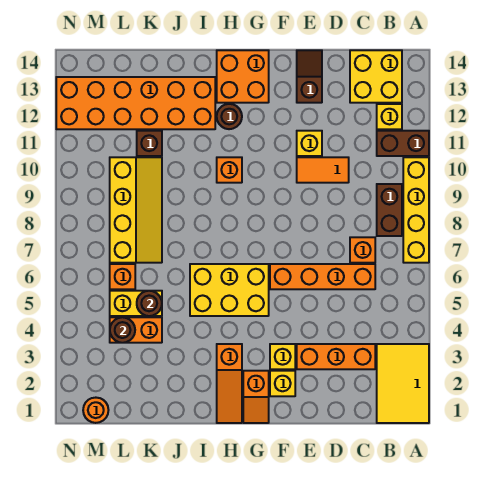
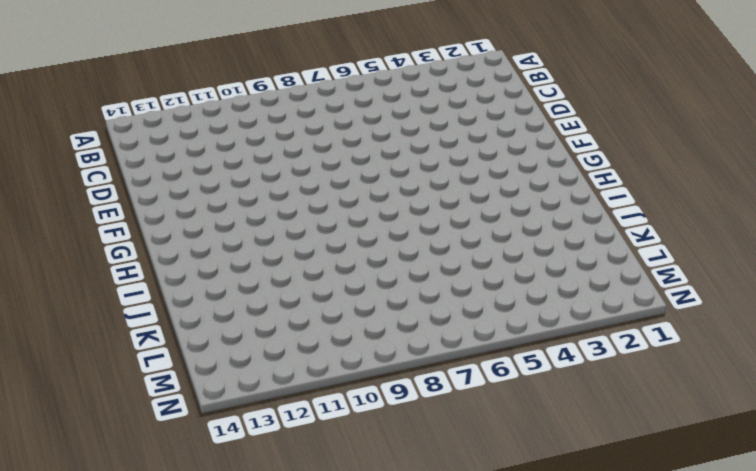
none -> yellow tile A1:B3 level 1
none -> yellow brick A7:A10 level 1
none -> brown brick A11:B11 level 1

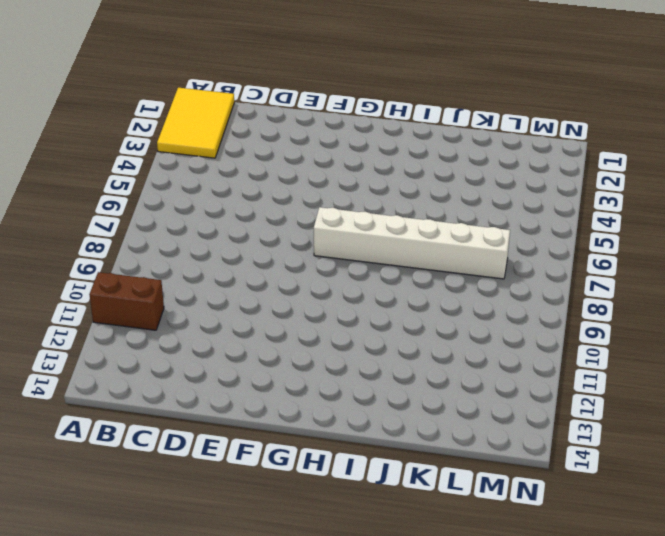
white brick G7:L7 level 1 -> yellow slope K7:L10 level 1 top L
none -> yellow brick A7:A10 level 1
none -> brown brick B8:B9 level 1
none -> yellow brick B12 level 1

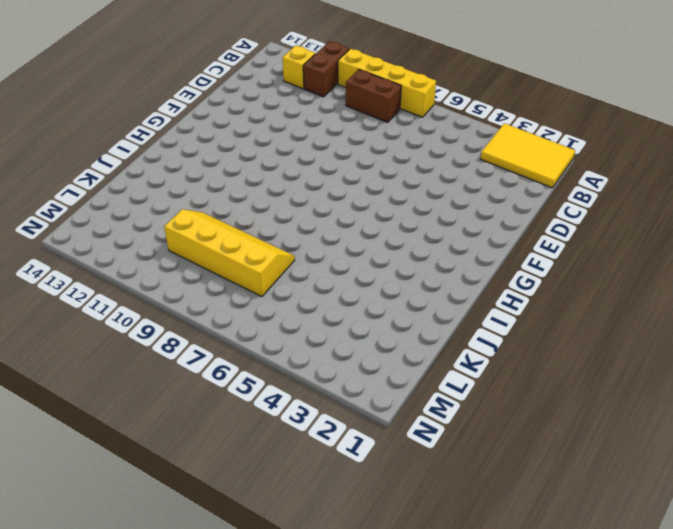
none -> yellow brick B13:C14 level 1
none -> orange brick C3:E3 level 1
none -> orange brick C6:F6 level 1

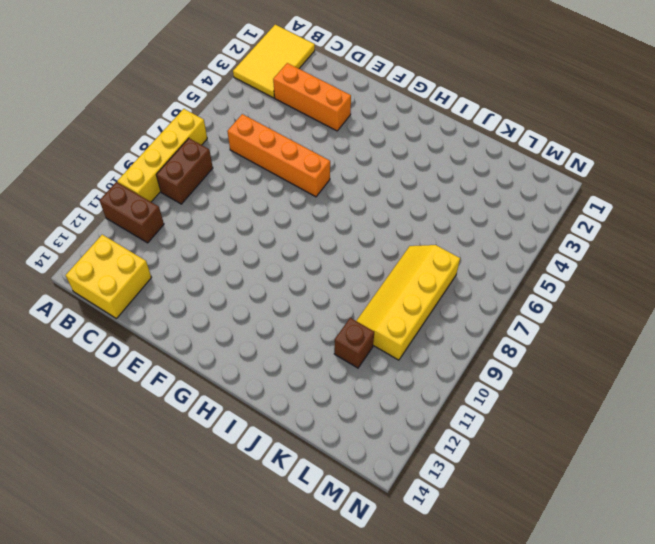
none -> yellow brick B12 level 1
none -> orange brick C7 level 1
none -> orange tile D10:E10 level 1

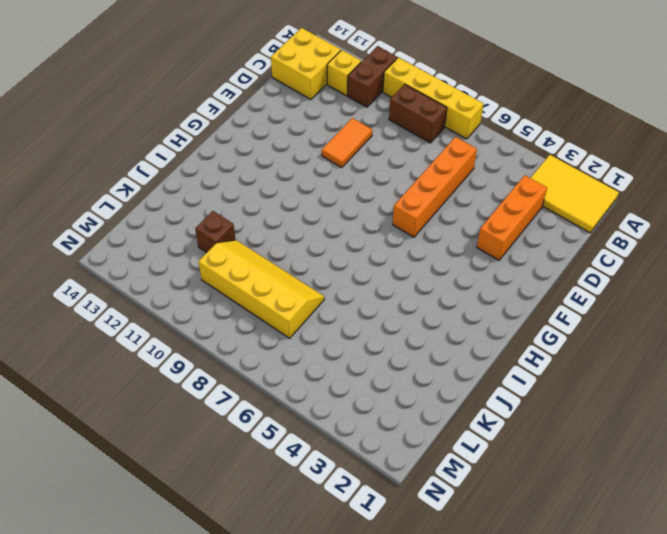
none -> orange brick C7 level 1
none -> yellow brick E11 level 1
none -> brown slope E13:E14 level 1 top 13

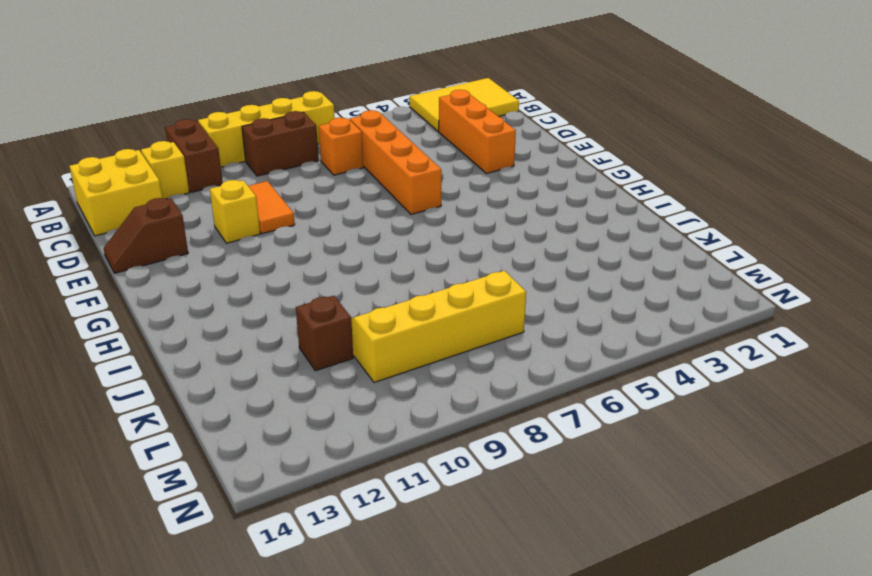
none -> yellow brick F2 level 1
none -> yellow brick F3 level 1
none -> orange slope G1:G2 level 1 top 2

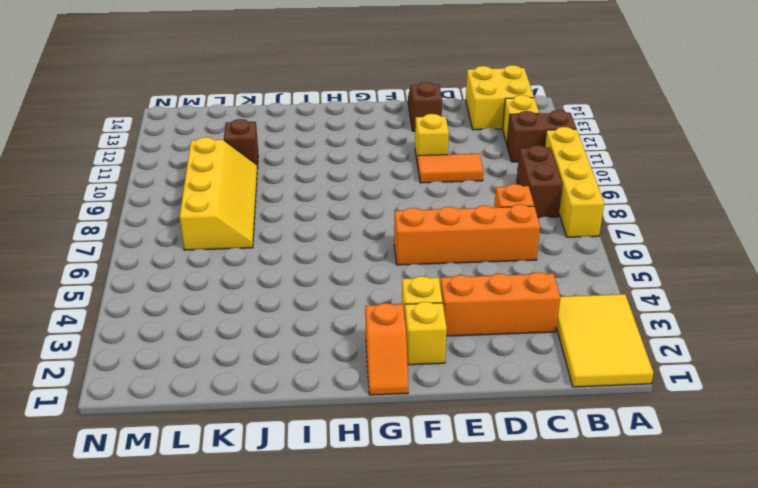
none -> yellow brick G5:I6 level 1
none -> orange brick G13:H14 level 1
none -> orange slope H1:H3 level 1 top 3

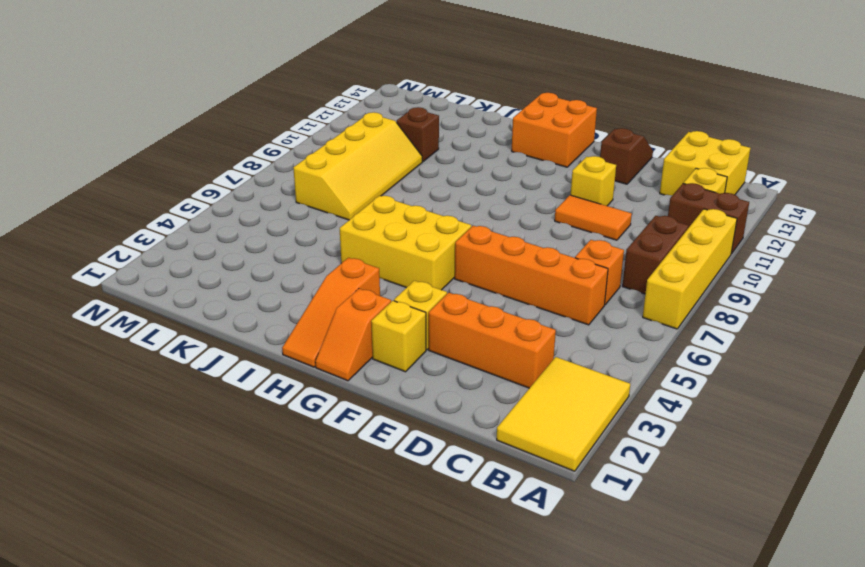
none -> orange brick H10 level 1
none -> brown round brick H12 level 1
none -> orange brick I12:N13 level 1

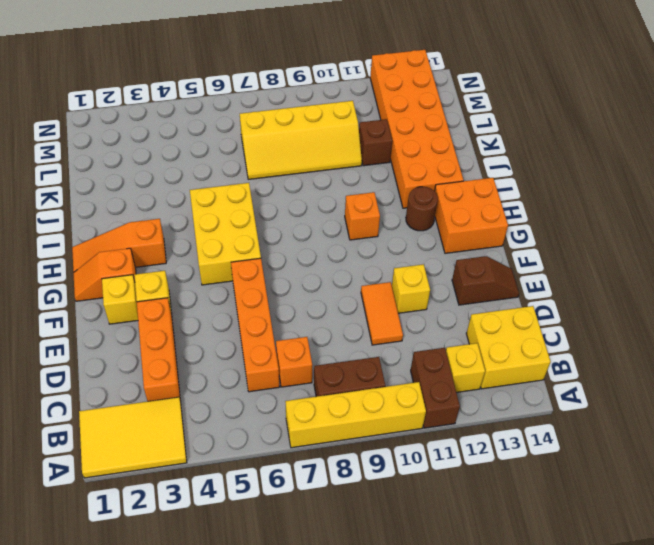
none -> orange brick K4:L4 level 1
none -> yellow brick K5:L5 level 1
none -> orange brick L6 level 1

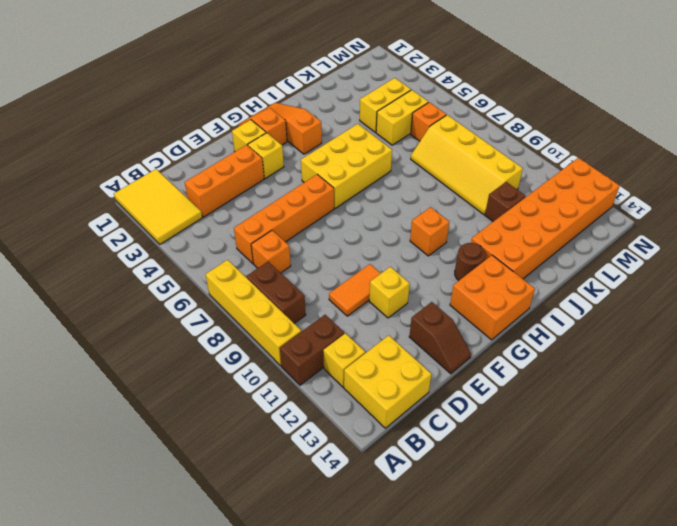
yellow brick K4:L4 level 1 -> orange brick K4:L4 level 1
none -> orange round brick M1 level 1
none -> brown round brick K5 level 2
none -> brown round brick L4 level 2

